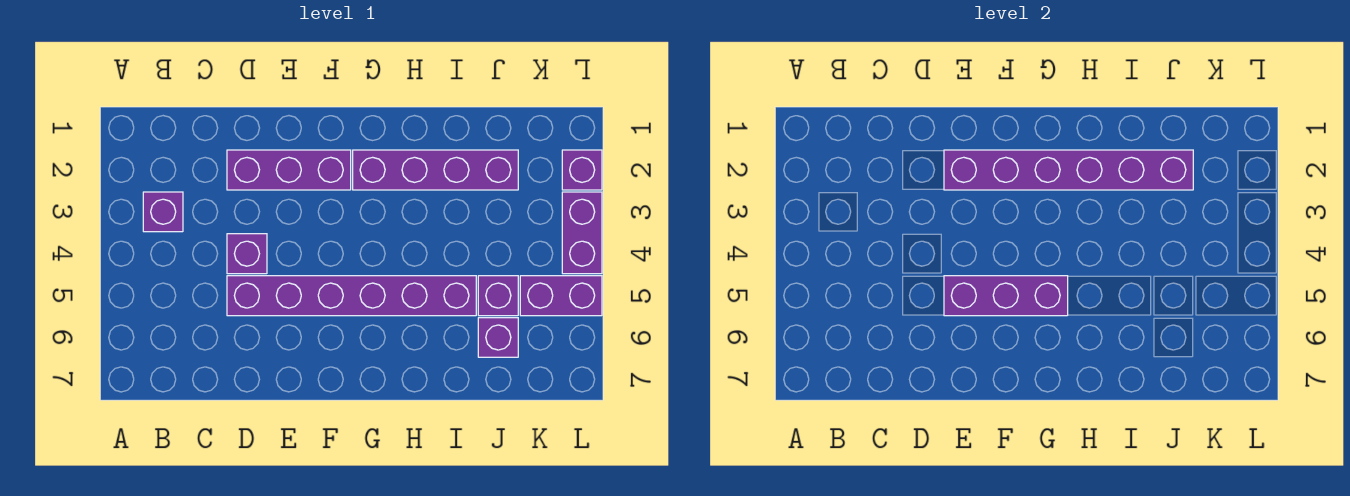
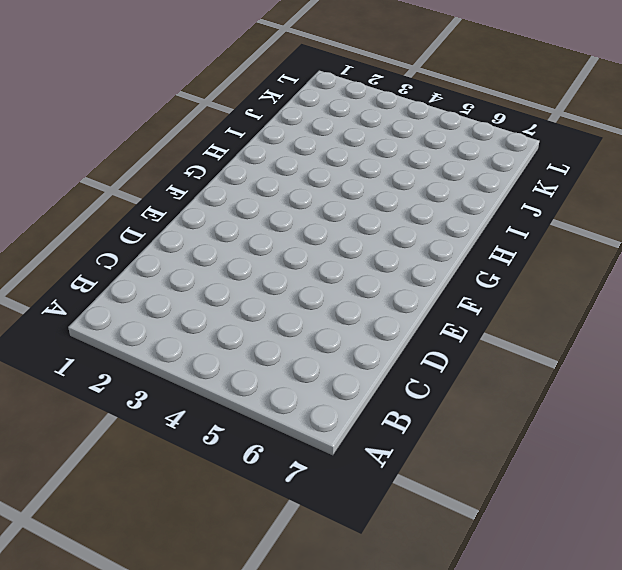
none -> purple brick B3 level 1
none -> purple brick D2:F2 level 1
none -> purple brick D4 level 1

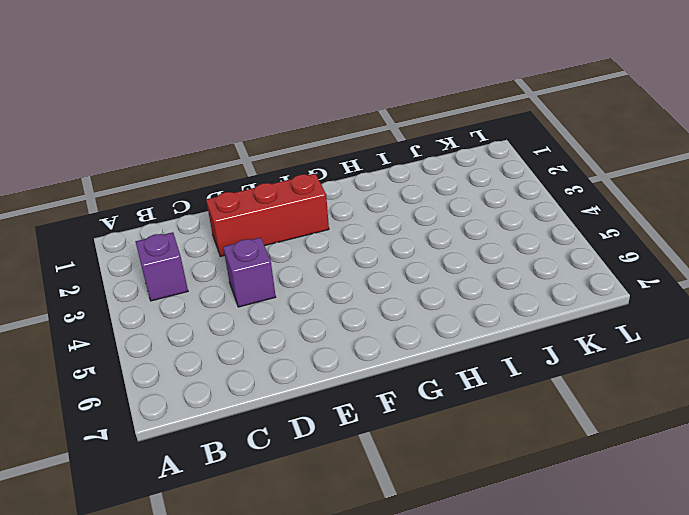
red brick D2:F2 level 1 -> purple brick D2:F2 level 1
none -> purple brick D5:I5 level 1
none -> purple brick G2:J2 level 1
none -> purple brick J5 level 1

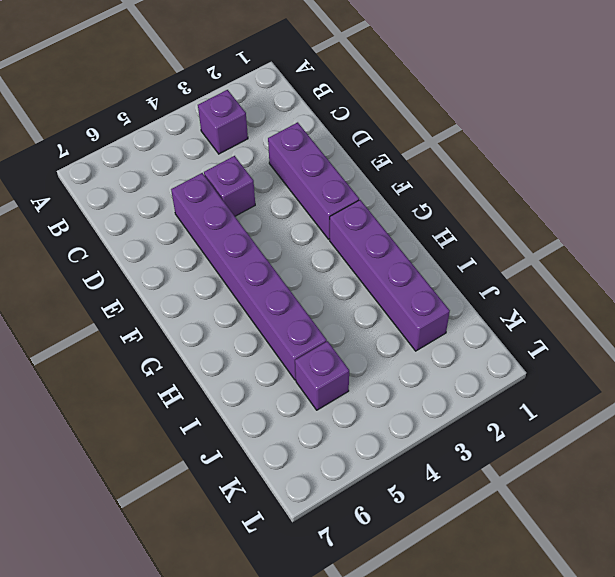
none -> purple brick J6 level 1
none -> purple brick K5:L5 level 1
none -> purple brick L2 level 1

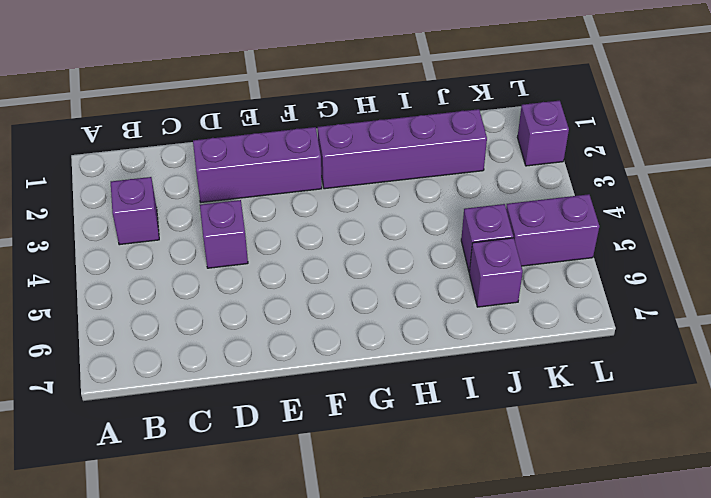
none -> purple brick D5:I5 level 1
none -> purple brick L3:L4 level 1
none -> purple brick E2:J2 level 2

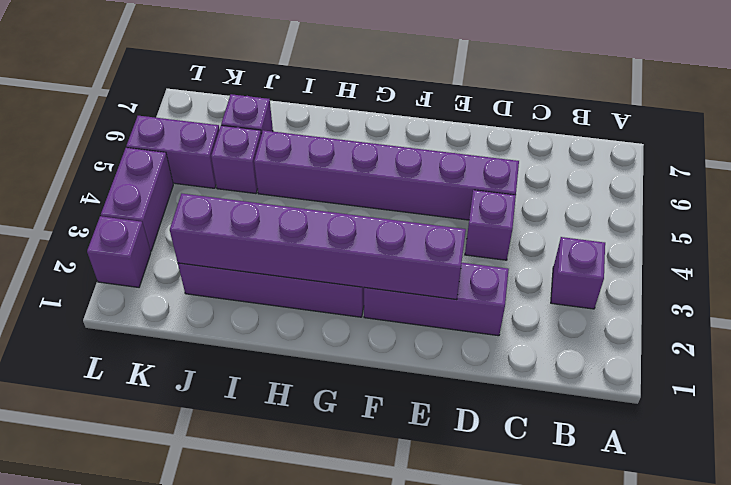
none -> purple brick E5:G5 level 2

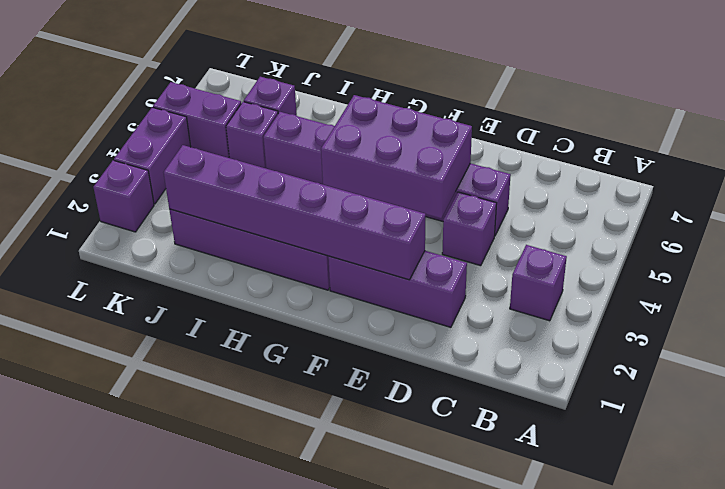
purple brick E4:G5 level 2 -> purple brick E5:G5 level 2

